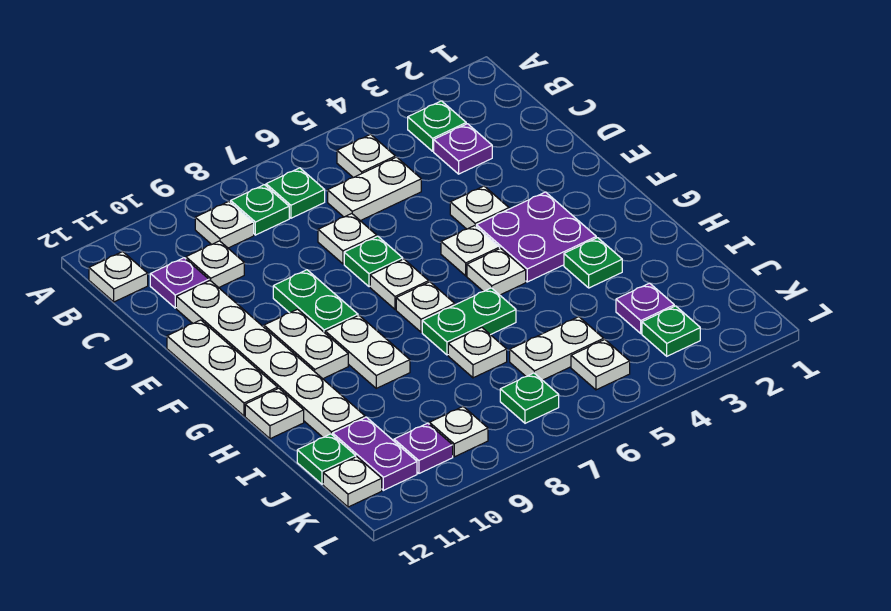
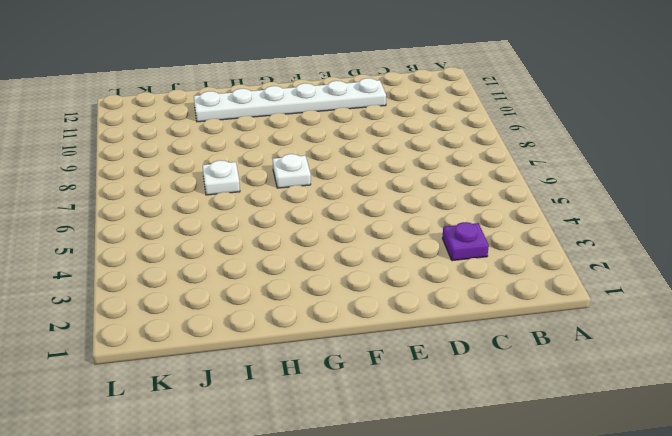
none -> green plate B3 level 1
none -> white plate B5 level 1
none -> green plate B7 level 1
none -> green plate B8 level 1

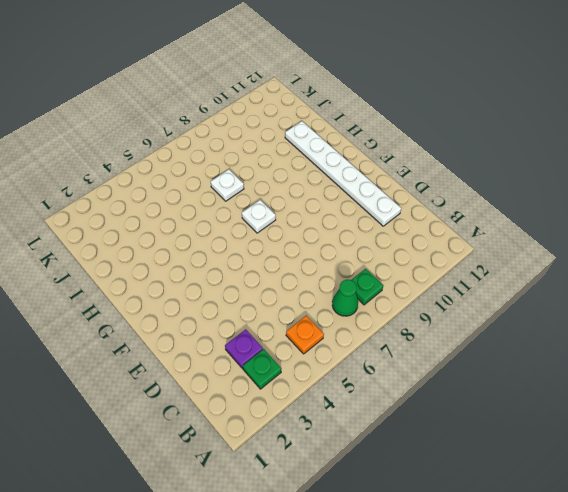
orange plate B5 level 1 -> white plate B5 level 1
green cone B7 level 1 -> green plate B7 level 1
none -> white plate B9 level 1
none -> white plate B12 level 1
none -> white plate C5:C6 level 1
none -> white plate C10 level 1

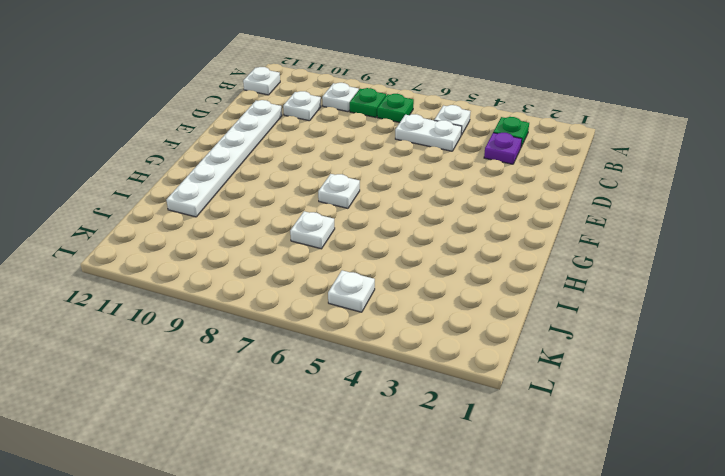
none -> purple plate C11 level 1
none -> white plate D7 level 1
none -> white plate E4 level 1
none -> green plate E7 level 1

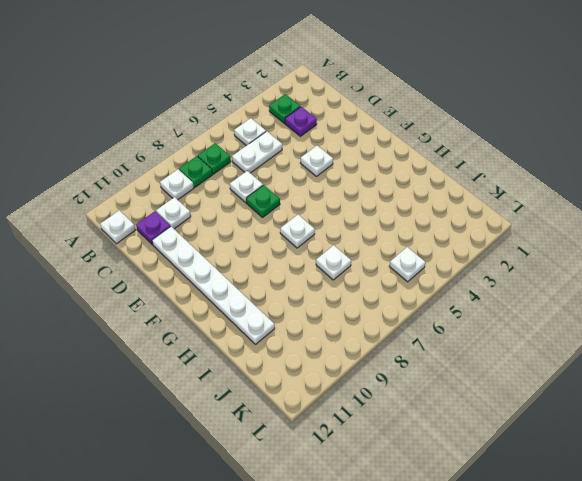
none -> green plate E9:F9 level 1
none -> white plate E12:G12 level 1
none -> purple plate F3:G4 level 1
none -> white plate F5 level 1

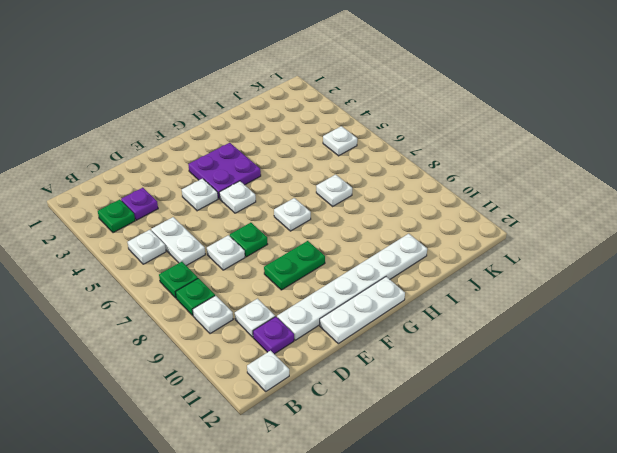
none -> white plate F7 level 1
none -> white plate F10:G10 level 1
none -> white plate G5 level 1
none -> white plate G9:H9 level 1

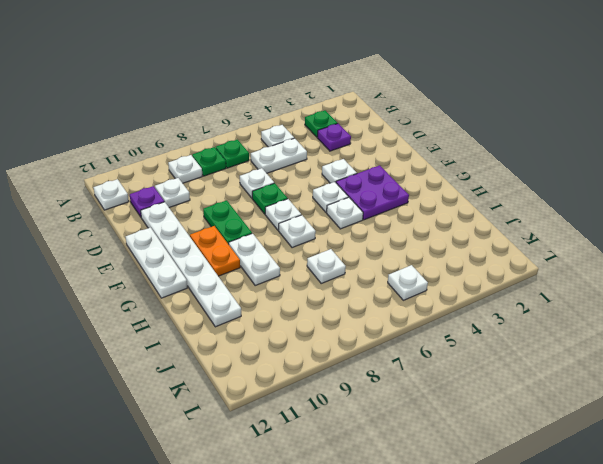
orange plate F10:G10 level 1 -> white plate F10:G10 level 1
none -> green plate H3 level 1
none -> green plate H6:H7 level 1
none -> white plate H12 level 1
none -> purple plate J3 level 1

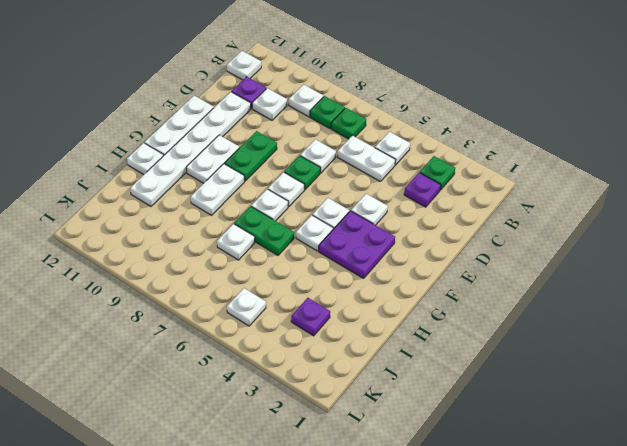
none -> green plate H3 level 1
none -> white plate J5:J6 level 1
none -> purple plate J11:K11 level 1
none -> green plate J12 level 1

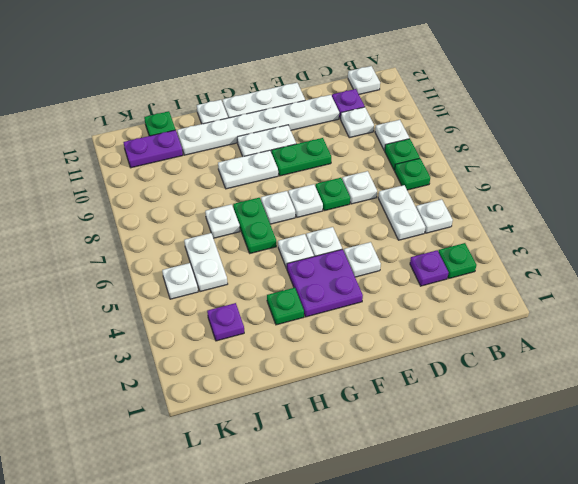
none -> green plate K3 level 1
none -> green plate K7 level 1
none -> white plate K9 level 1
none -> purple plate K10 level 1

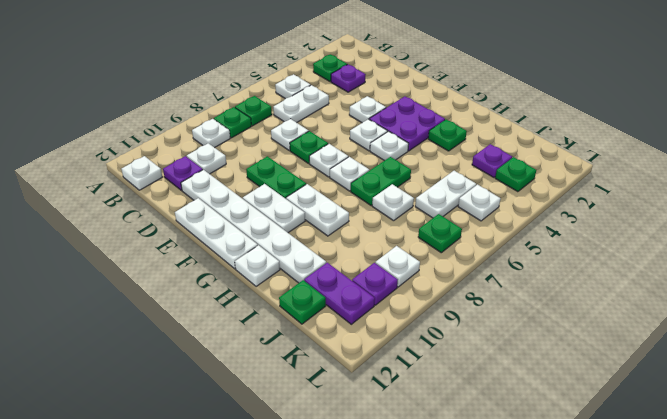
none -> white plate K12 level 1

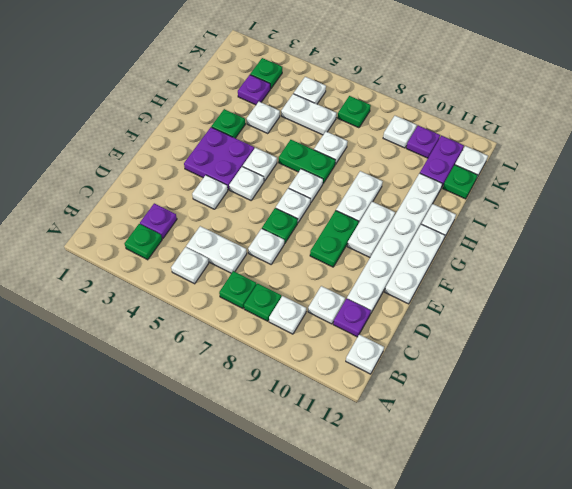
white plate I4 level 1 -> none

